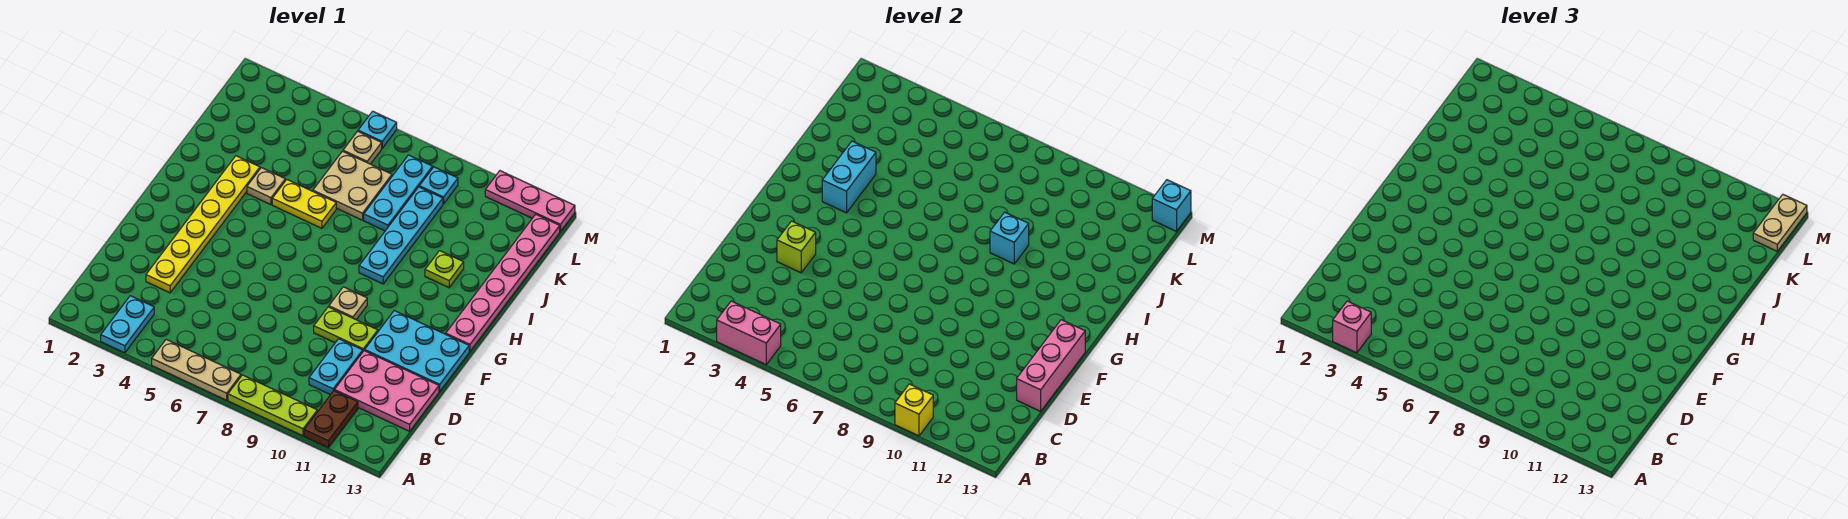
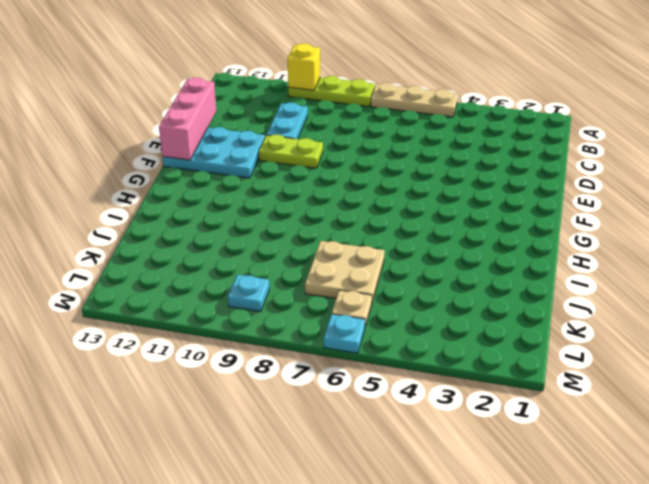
none -> cyan plate A3:B3 level 1
none -> brown plate A11:B11 level 1
none -> pink plate C11:D13 level 1
none -> yellow plate D3:I3 level 1

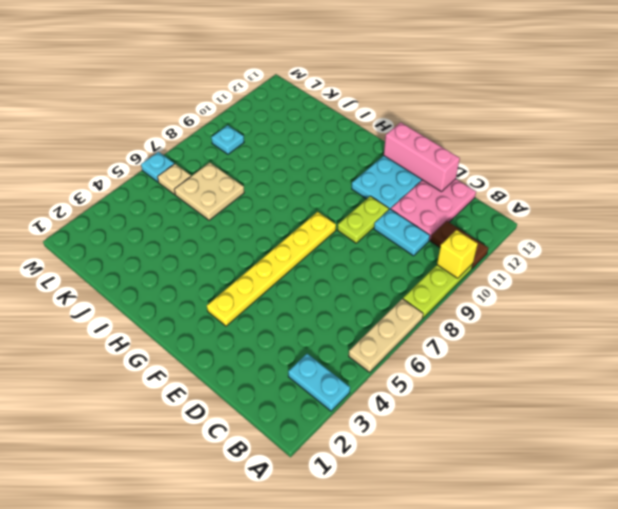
yellow plate F3:F8 level 1 -> yellow plate D3:I3 level 1
none -> tan plate F9 level 1
none -> pink plate G13:L13 level 1
none -> cyan plate H9:K9 level 1
none -> tan plate I4 level 1

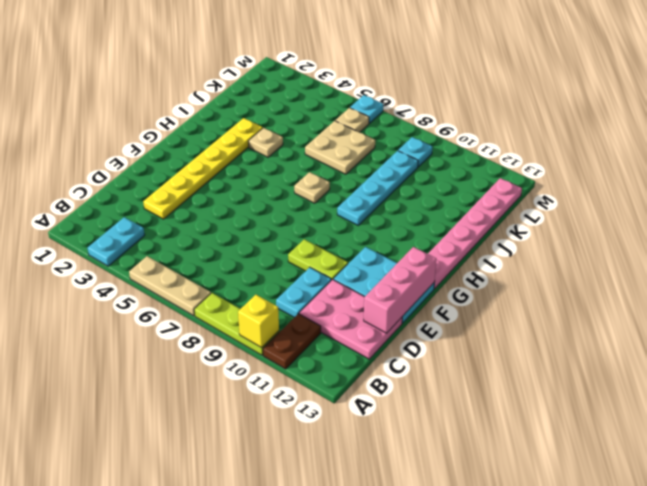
tan plate H7 level 1 -> tan plate F9 level 1
none -> yellow plate I5:I6 level 1
none -> lime plate I11 level 1
none -> cyan plate J8:L8 level 1
none -> pink plate M11:M13 level 1

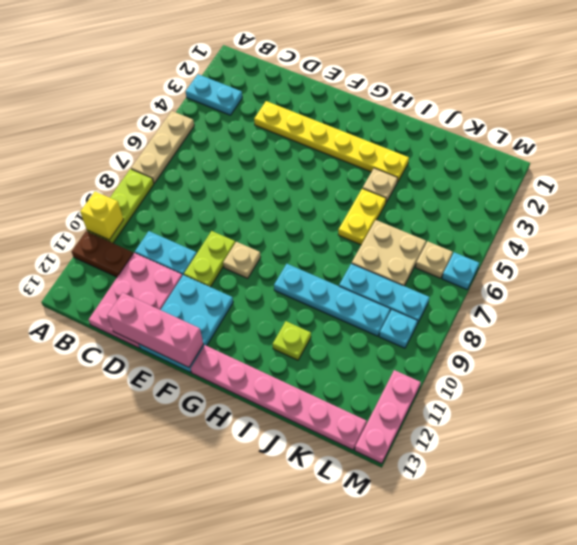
none -> pink brick A3:A4 level 2
none -> lime brick E3 level 2
none -> cyan brick H3:I3 level 2
none -> cyan brick I9 level 2

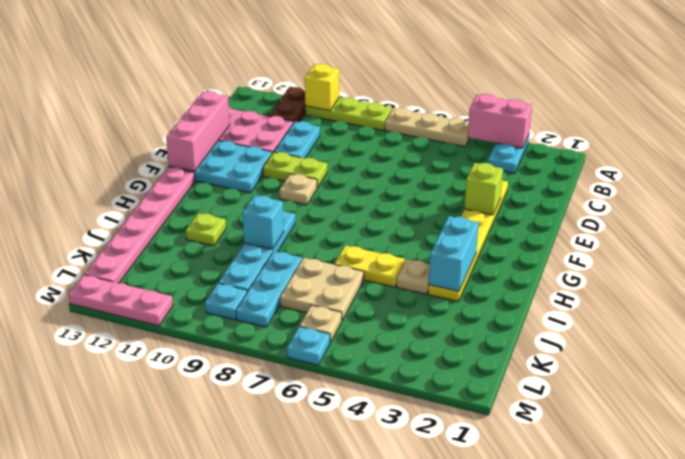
none -> cyan brick M13 level 2
none -> pink brick A3 level 3
none -> tan plate L13:M13 level 3

